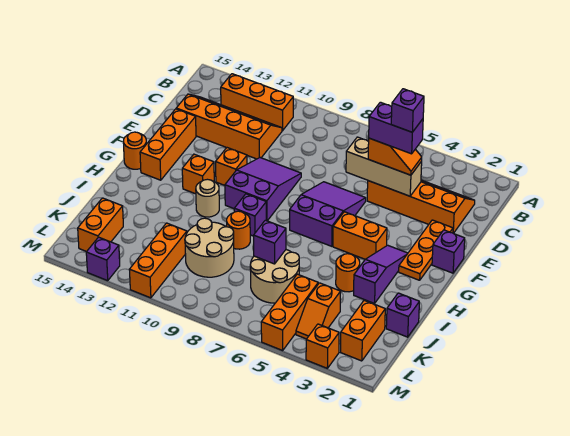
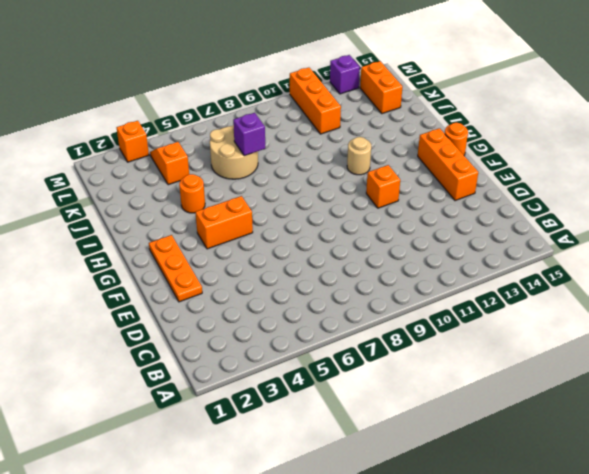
none -> orange brick B11:B13 level 1
none -> orange slope C2:D5 level 1 top D
none -> orange slope C11:D14 level 1 top D
none -> purple slope E6:G7 level 1 top G

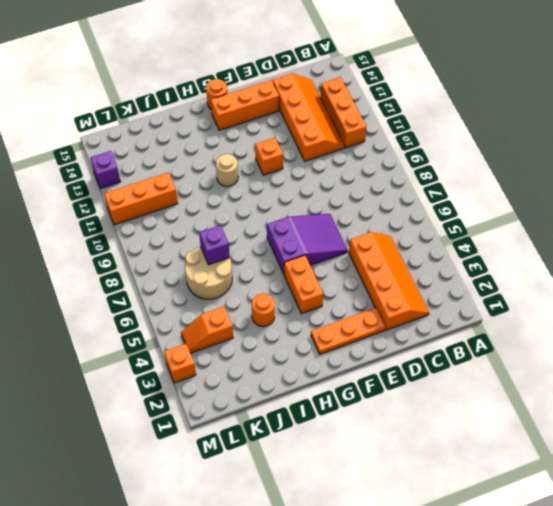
none -> purple slope E9:G10 level 1 top G
none -> purple brick F1 level 1
none -> purple slope G3:I3 level 1 top I
none -> orange brick G12 level 1

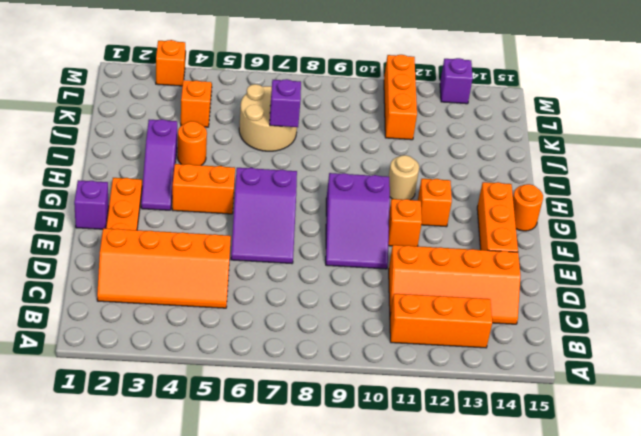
none -> purple brick H9 level 1
none -> orange round brick I9 level 1
none -> purple brick J1 level 1
none -> tan round brick J9:K10 level 1

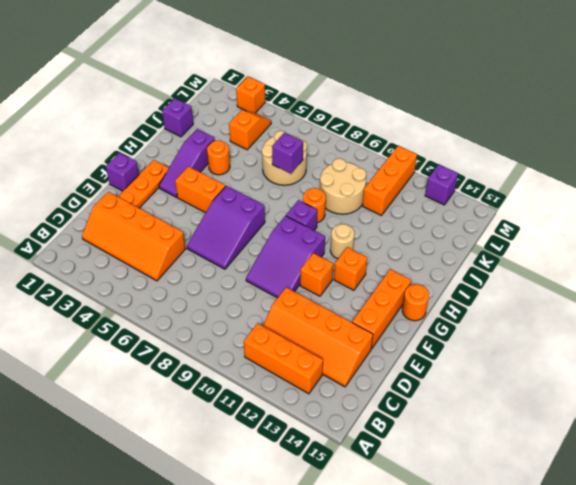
none -> orange brick K2:L2 level 1
none -> orange brick K5:M5 level 1
none -> orange brick K14:L14 level 1
none -> tan brick D4:D6 level 2

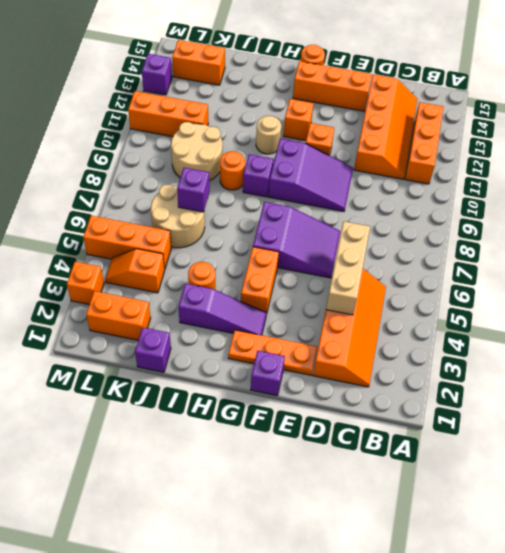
none -> orange slope D4:D5 level 3 top 5
none -> purple brick D4:D5 level 4
none -> purple brick D4 level 5

